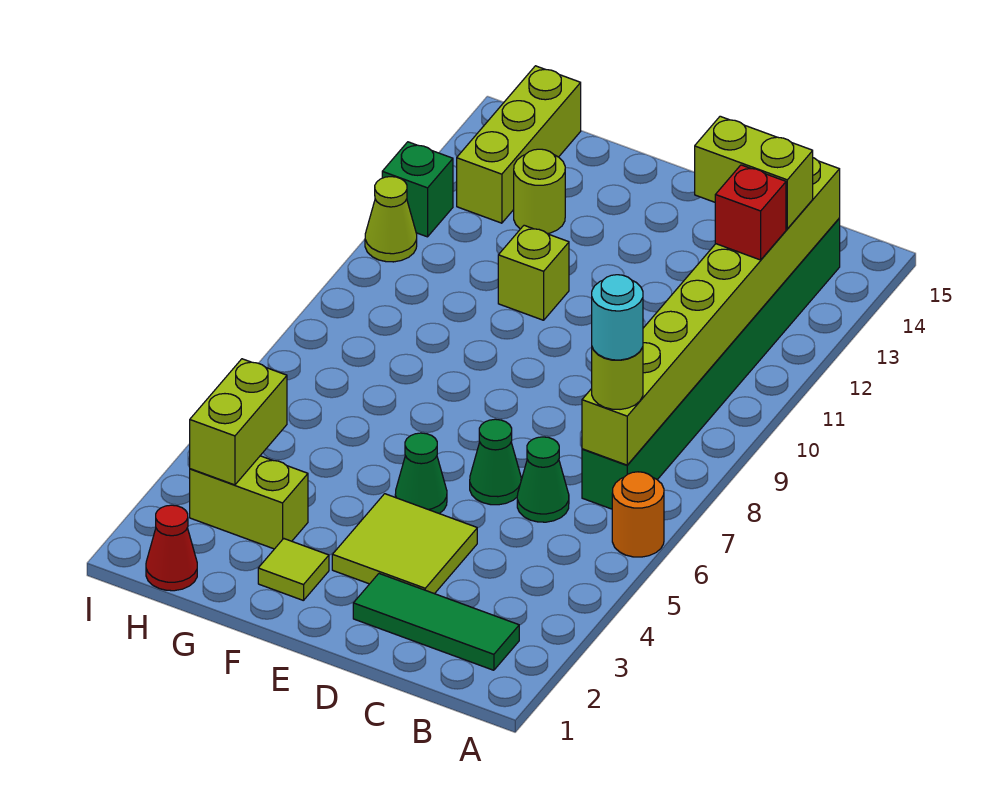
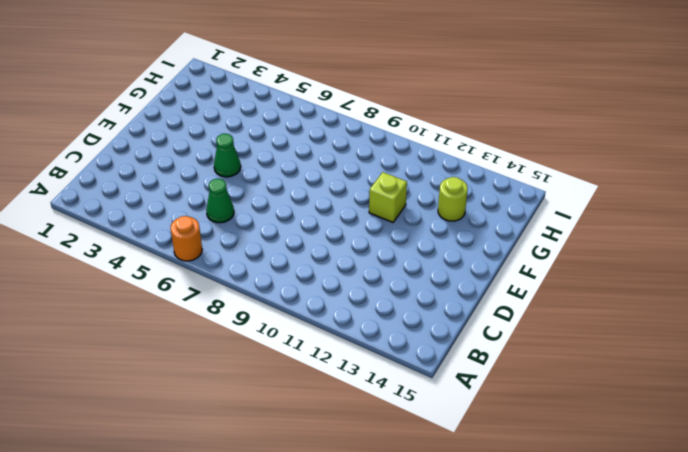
none -> green tile B2:D2 level 1
none -> green brick B7:B14 level 1
none -> lime tile D3:E4 level 1

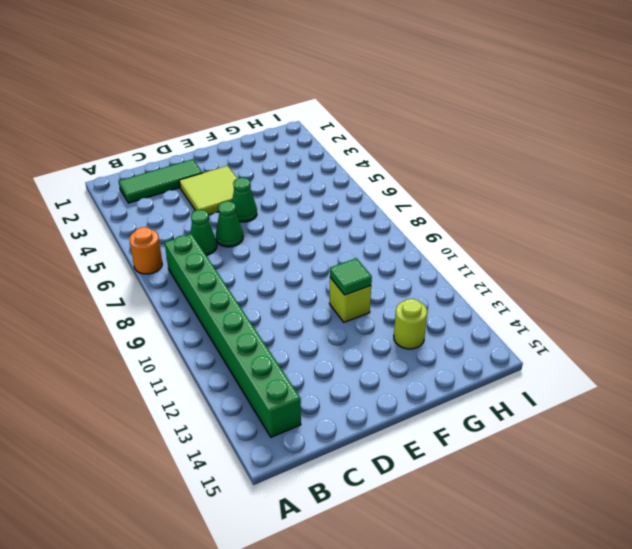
green tile F11 level 2 -> none
none -> lime tile F2 level 1
none -> lime brick G3:H3 level 1
none -> red cone H1 level 1

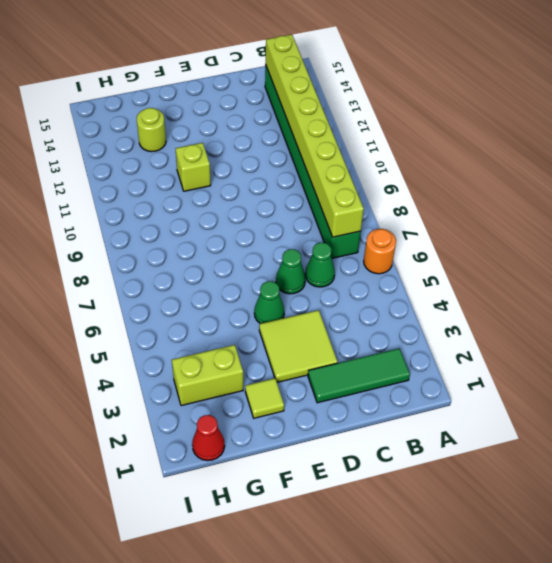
none -> lime brick H13:H15 level 1
none -> lime cone I11 level 1
none -> green brick I12 level 1

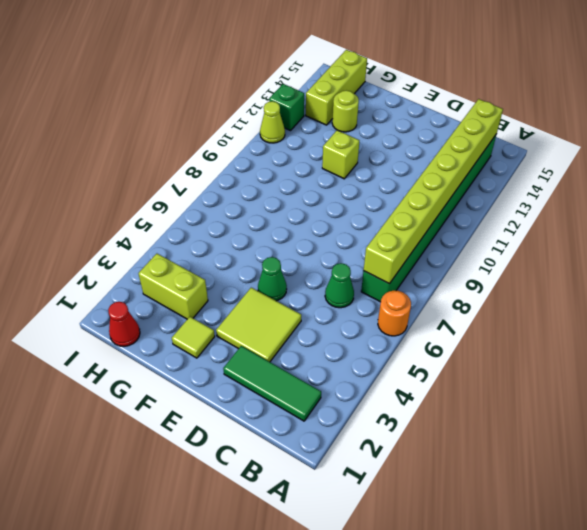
none -> green cone D6 level 1
none -> lime brick H3:H4 level 2
none -> lime round brick B7 level 3

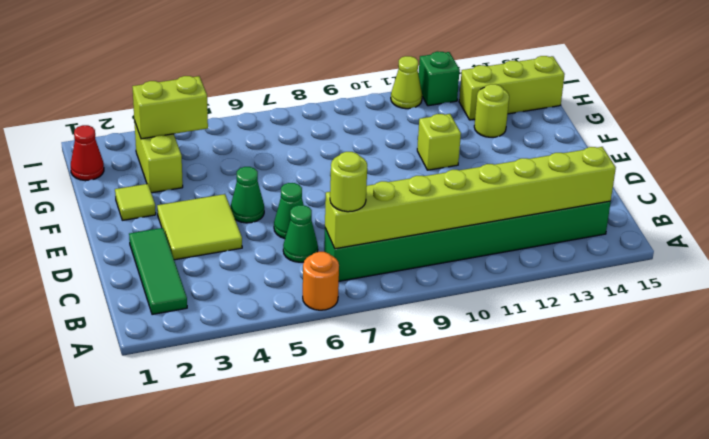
none -> red brick B12 level 3
none -> lime brick B13:C13 level 3
none -> cyan round brick B7 level 4

